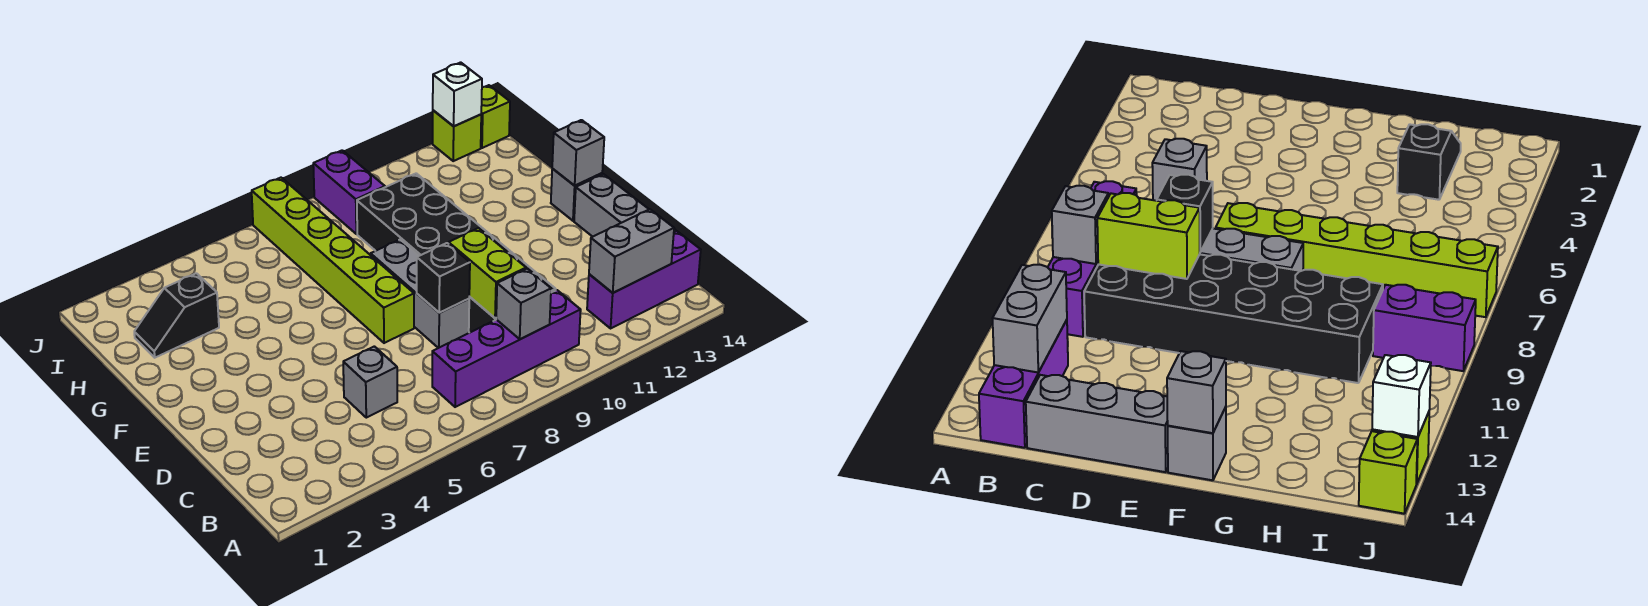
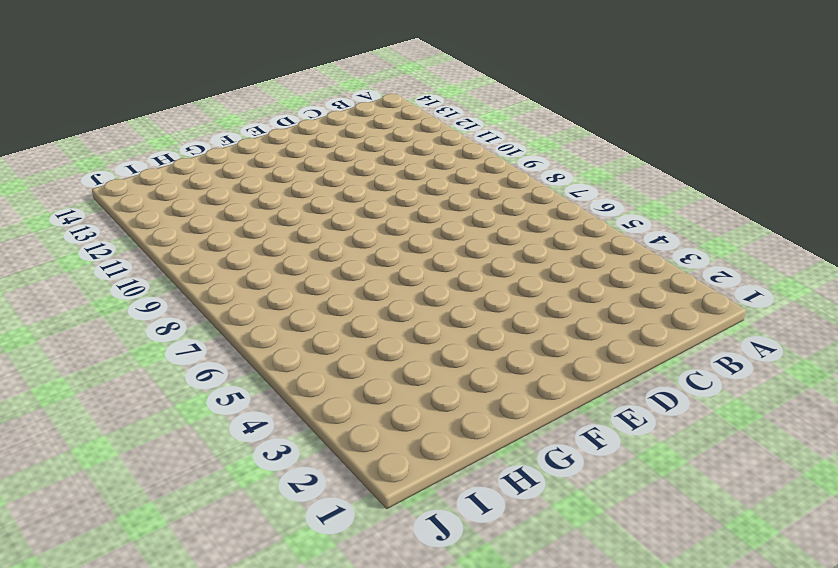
none -> purple brick B7:B10 level 1
none -> purple brick B12:B14 level 1
none -> grey brick C5 level 1

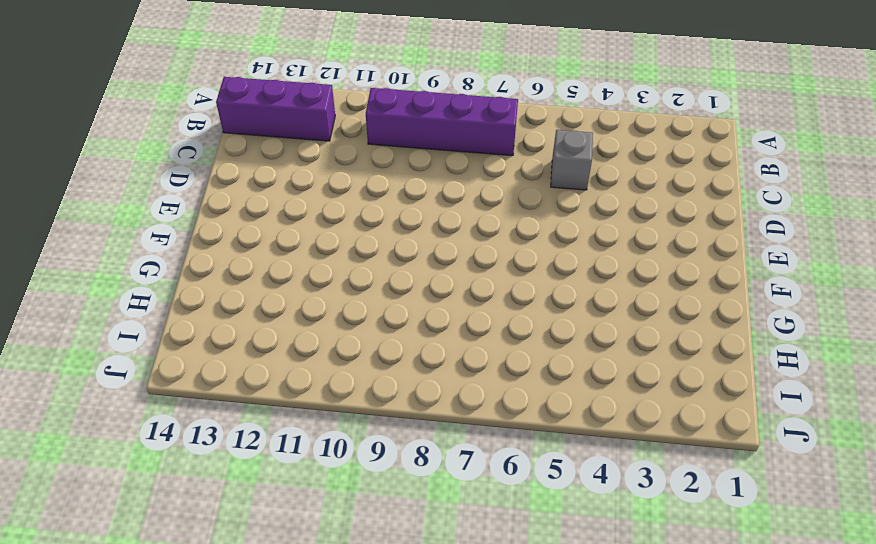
none -> black brick C9:H10 level 1
none -> grey brick C14:E14 level 1
none -> grey brick D8:F8 level 1

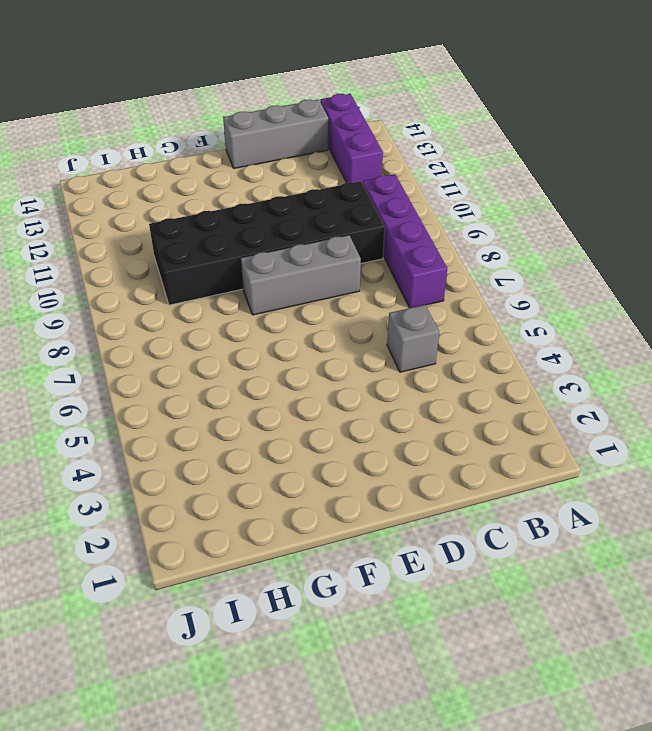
none -> lime brick E7:J7 level 1
none -> grey brick F14 level 1
none -> black slope H2:H3 level 1 top 3

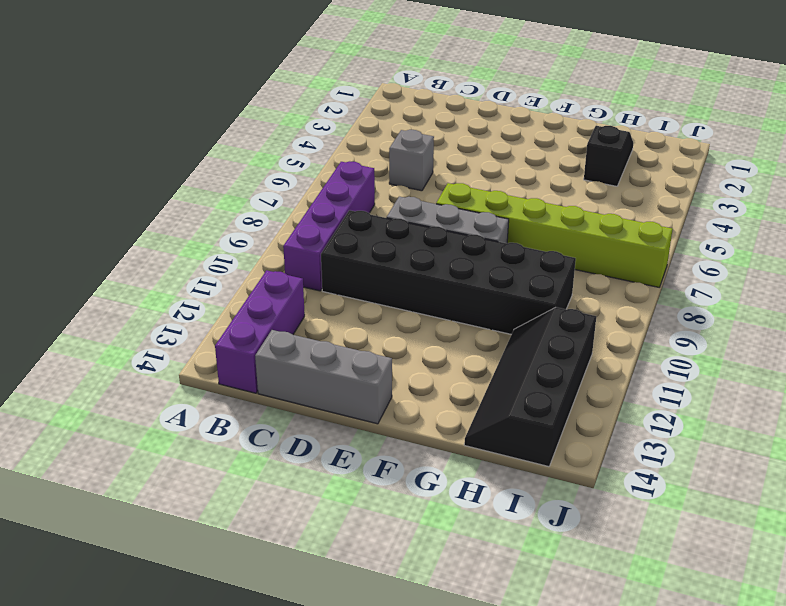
black slope H11:I14 level 1 top I -> none
none -> grey brick F14 level 1
none -> purple brick I9:J9 level 1
none -> lime brick J13 level 1

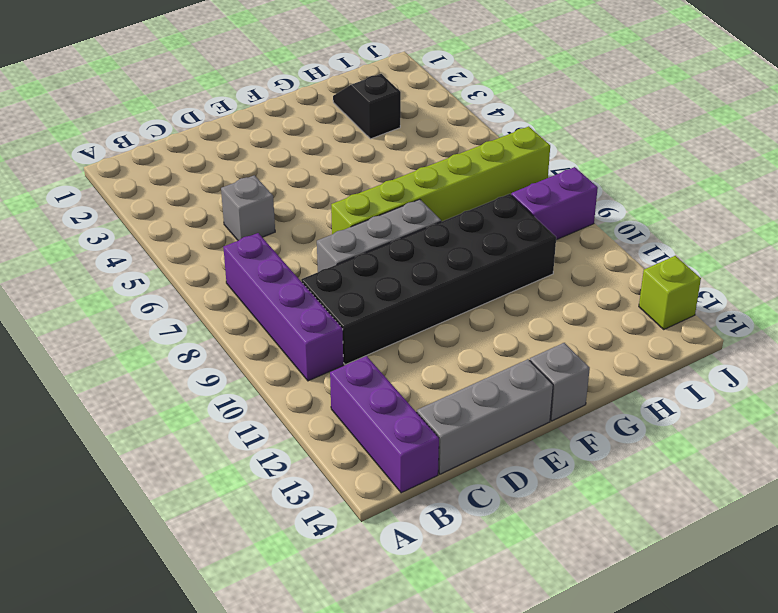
none -> lime brick J14 level 1
none -> grey brick B9 level 2
none -> grey brick B12:B13 level 2

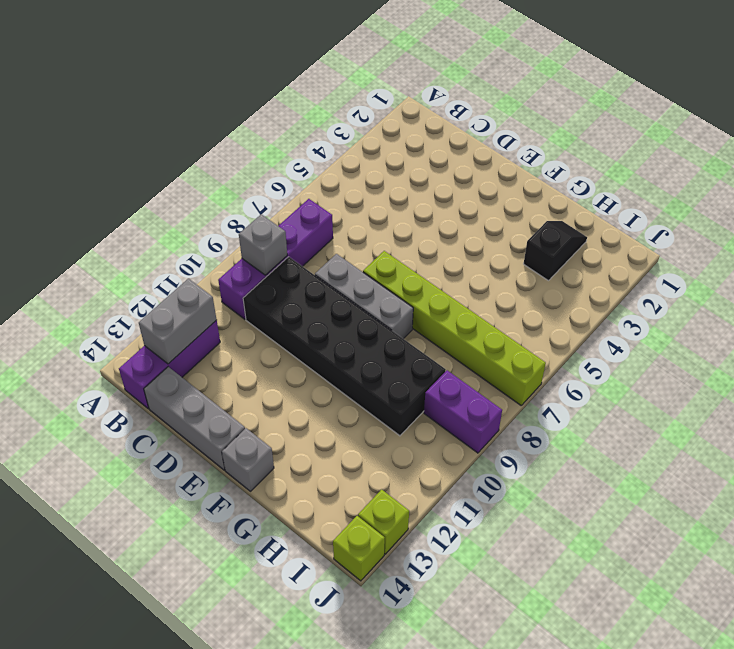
none -> grey brick C5 level 1
none -> lime brick C9:D9 level 2
none -> black brick D8 level 2

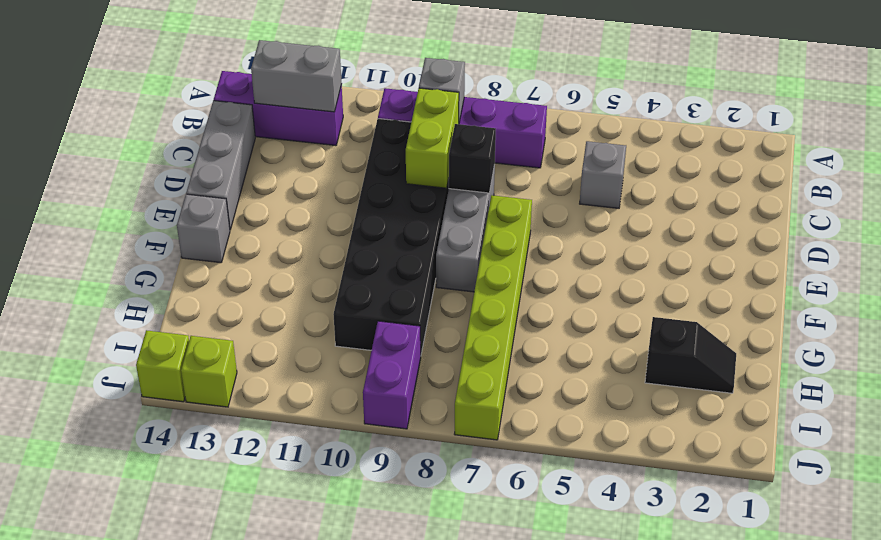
none -> grey brick F14 level 2
none -> white brick J13 level 2

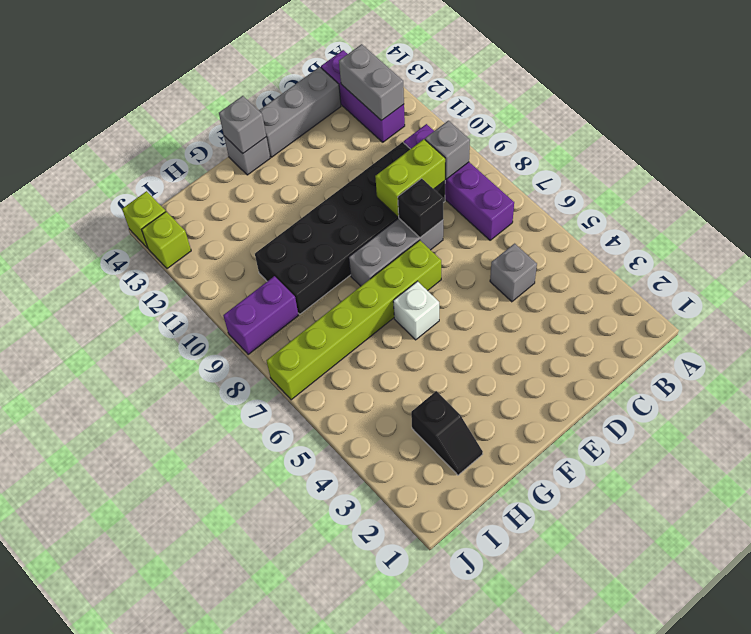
white brick F6 level 1 -> white brick J13 level 2

